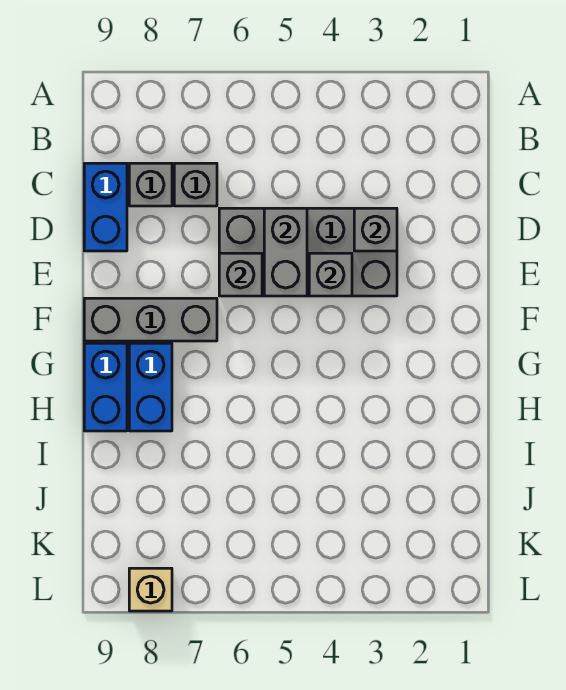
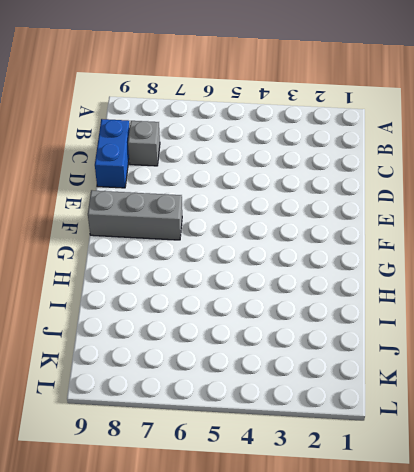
none -> grey brick C7 level 1
none -> grey brick D3:E6 level 1
none -> blue brick G8:H8 level 1

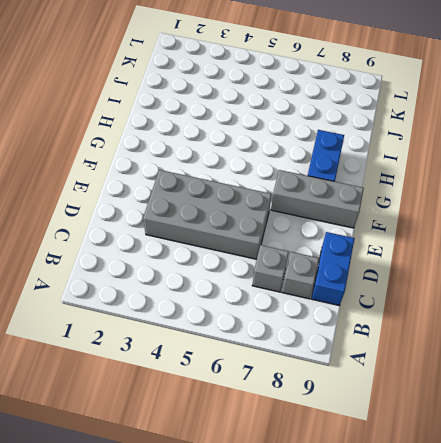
none -> blue brick G9:H9 level 1
none -> tan brick L8 level 1
none -> grey brick D3 level 2

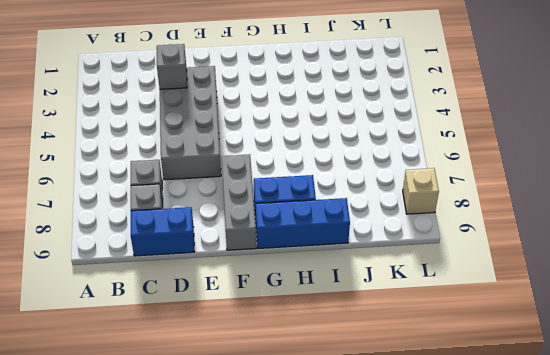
blue brick G9:I9 level 1 -> blue brick G9:H9 level 1
none -> grey brick D5:E5 level 2
none -> grey brick E4 level 2
none -> grey brick E6 level 2

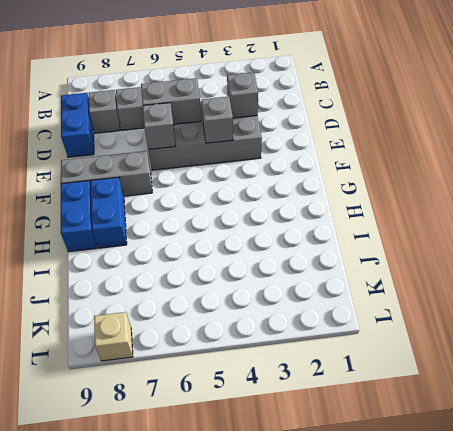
grey brick D5:D6 level 2 -> grey brick D5:E5 level 2

